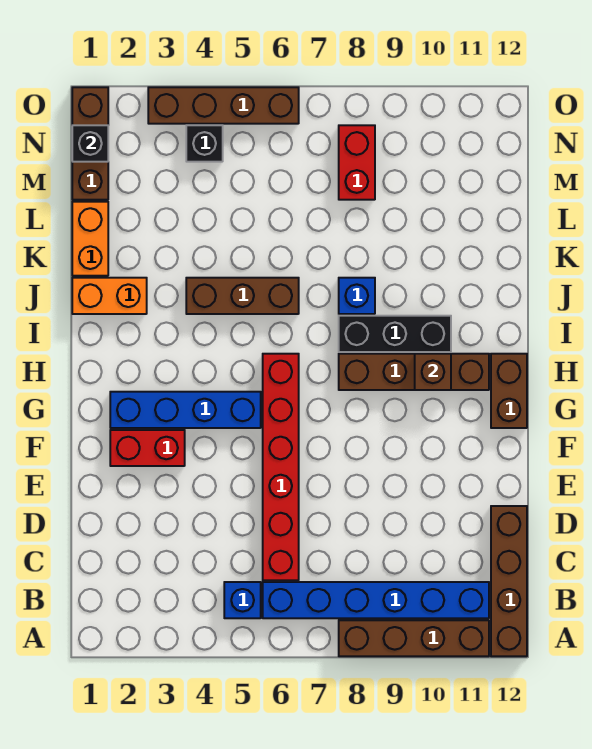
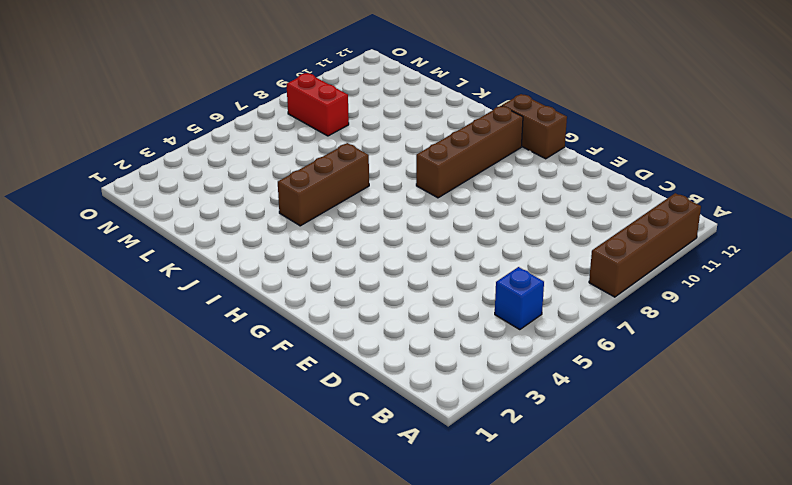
none -> brown brick A12:D12 level 1
none -> blue brick B6:B11 level 1
none -> red brick C6:H6 level 1

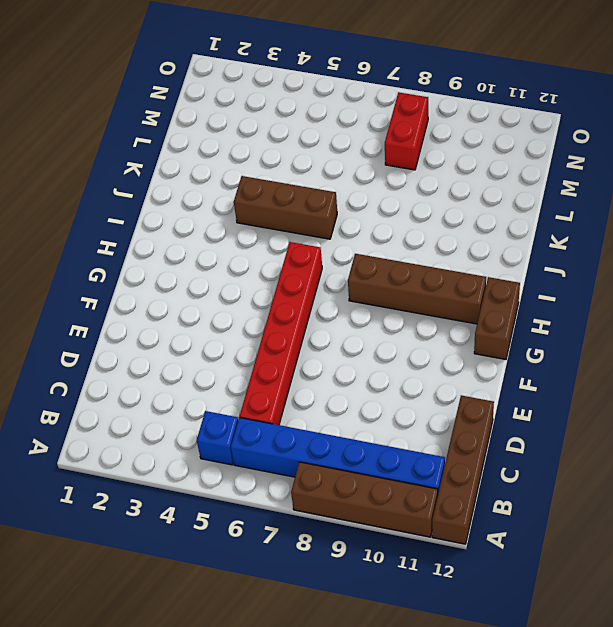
none -> red brick F2:F3 level 1
none -> blue brick G2:G5 level 1
none -> black brick I8:I10 level 1

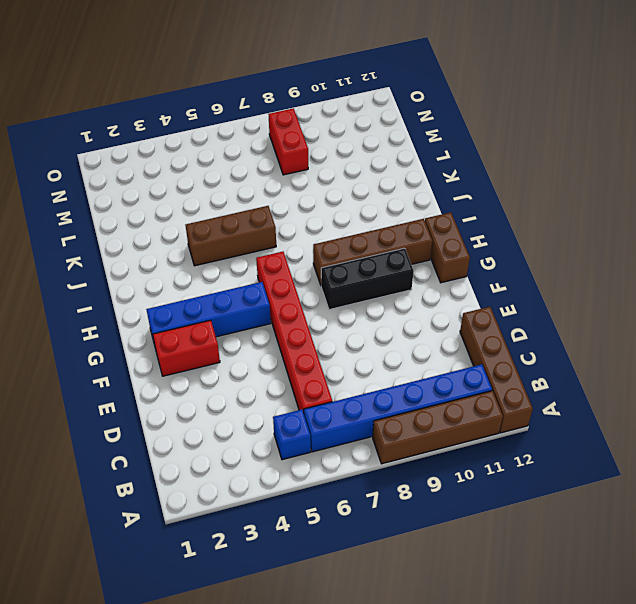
black brick G8:G10 level 1 -> black brick I8:I10 level 1
none -> orange brick J1:J2 level 1
none -> blue brick J8 level 1
none -> orange brick K1:L1 level 1

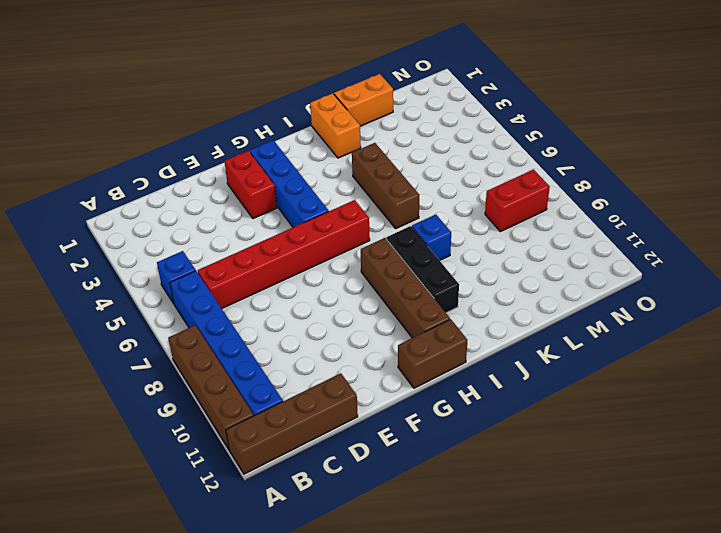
none -> brown brick M1:O1 level 1
none -> black brick N4 level 1
none -> brown brick O3:O6 level 1

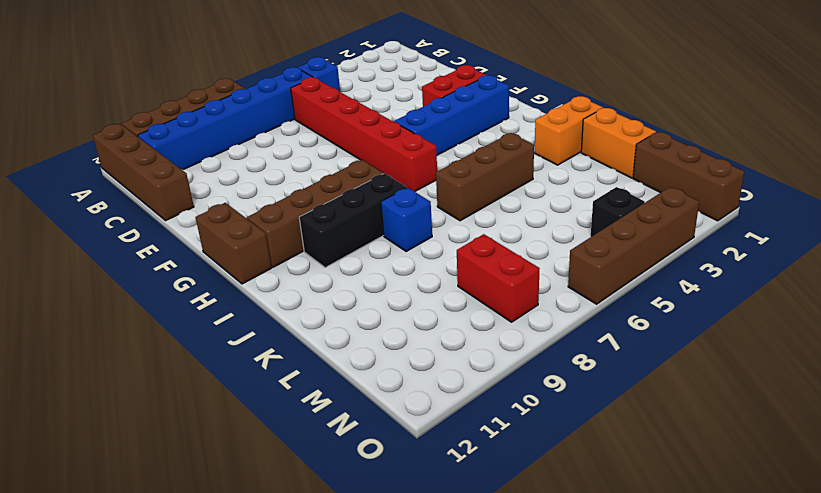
none -> brown brick H10 level 2
none -> black brick N1 level 2

